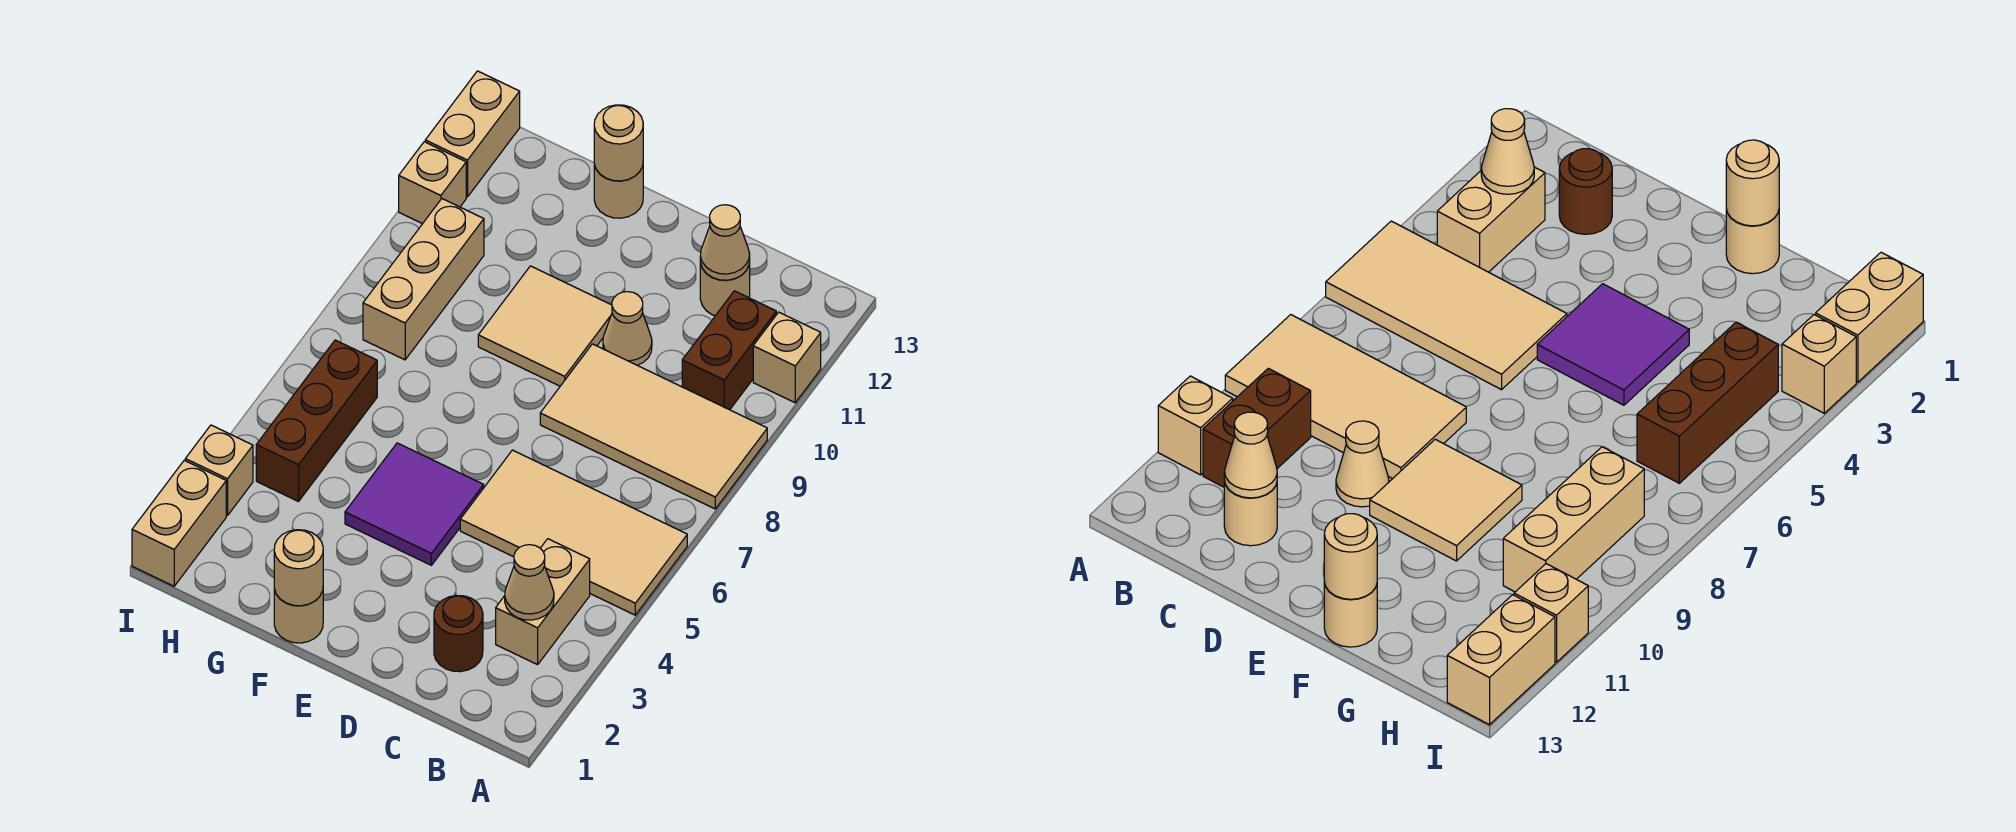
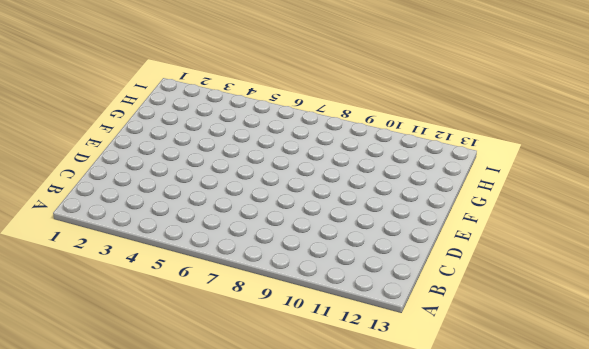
none -> tan tile A5:D6 level 1
none -> tan tile A8:D9 level 1
none -> tan brick A11 level 1

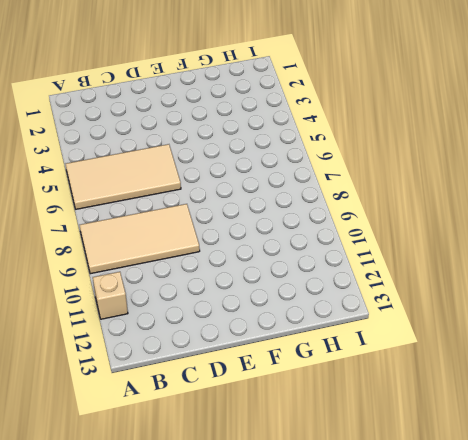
none -> tan brick B3:B4 level 1
none -> brown brick B10:B11 level 1
none -> brown round brick C2 level 1

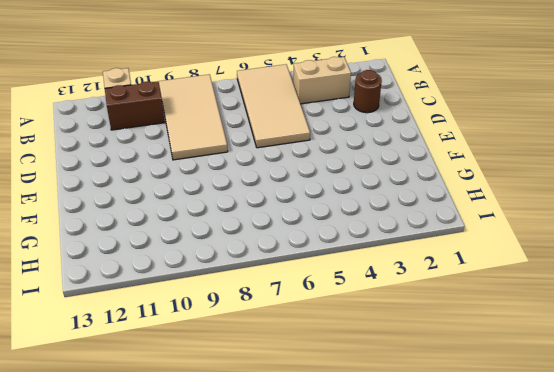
none -> tan round brick C12 level 1
none -> tan cone D10 level 1
none -> purple tile E4:F5 level 1

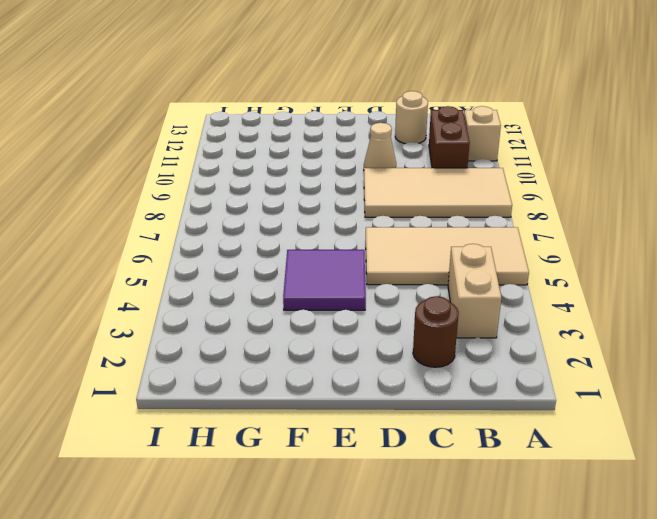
none -> tan tile E9:F10 level 1
none -> tan round brick F1 level 1
none -> tan round brick F13 level 1

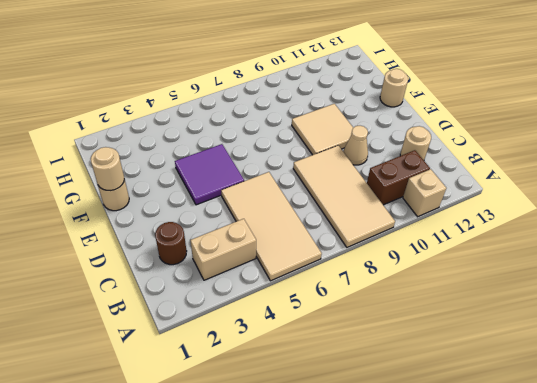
none -> brown brick H4:H6 level 1
none -> tan brick H8:H10 level 1
none -> tan brick I1:I2 level 1

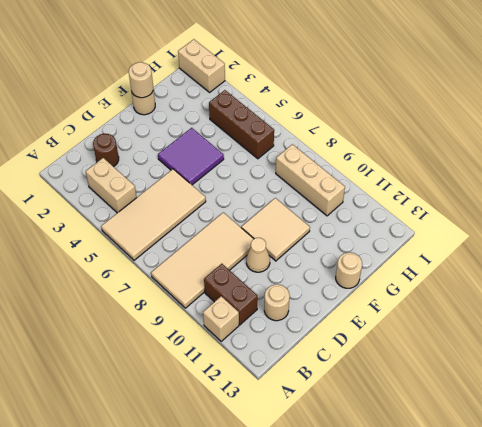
none -> tan brick I3 level 1
none -> tan brick I11 level 1
none -> tan brick I12:I13 level 1

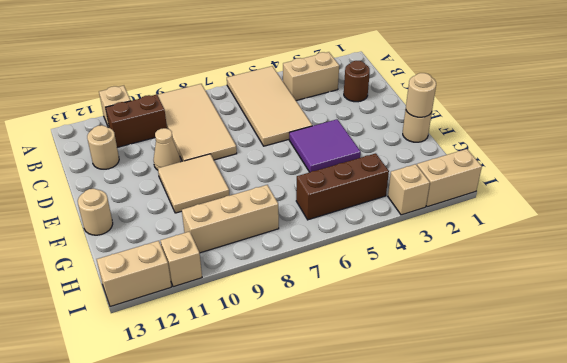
none -> tan cone B3 level 2
none -> tan cone C12 level 2
none -> tan round brick F13 level 2

